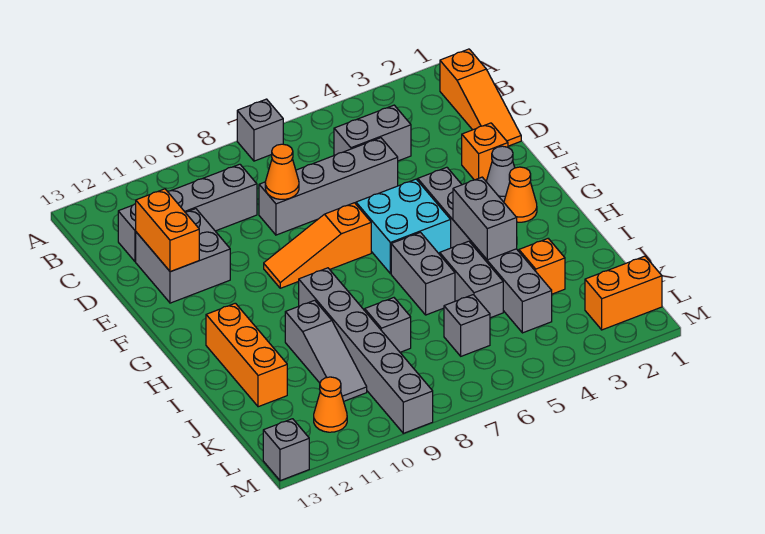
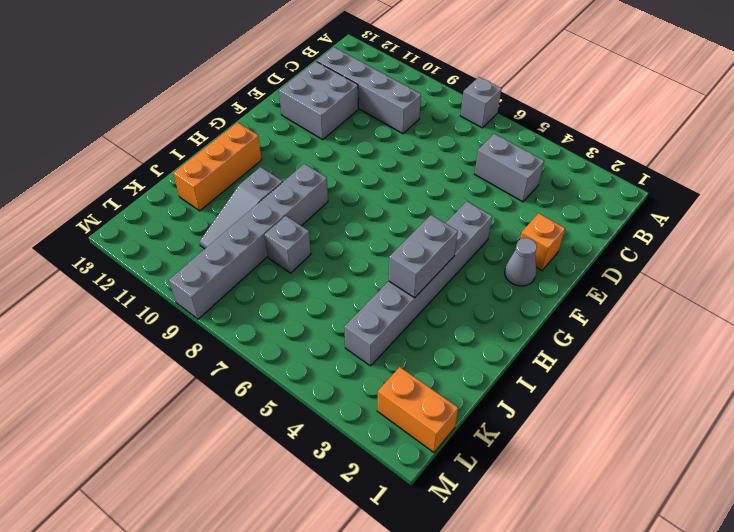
none -> orange slope B1:D1 level 1 top B
none -> grey brick D5:D8 level 1
none -> cyan brick F5:G6 level 1

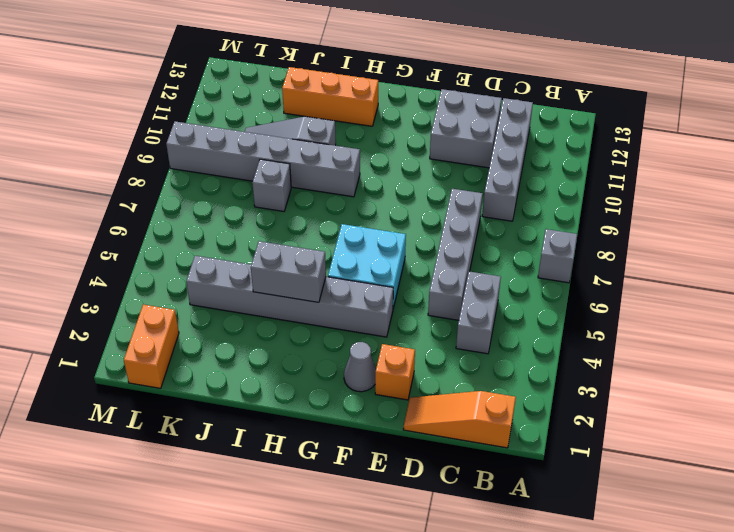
none -> orange slope F7:F9 level 1 top 7
none -> orange cone G2 level 1
none -> grey brick H6:I6 level 1

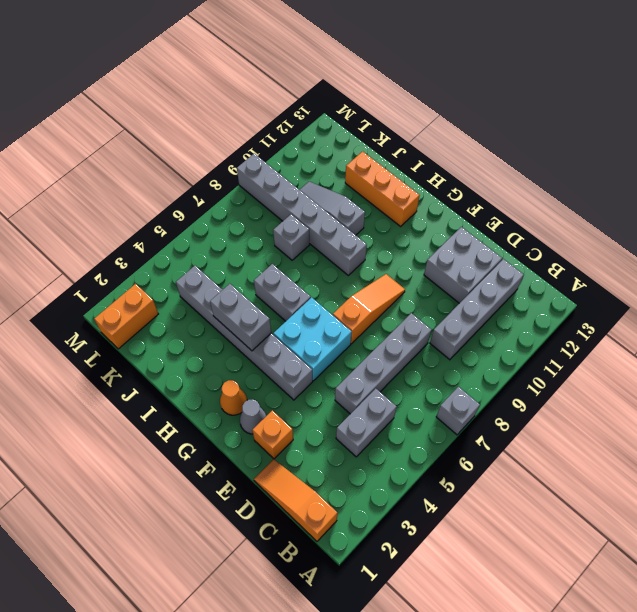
none -> grey brick I5:J5 level 1
none -> orange brick J3 level 1
none -> grey brick K6 level 1

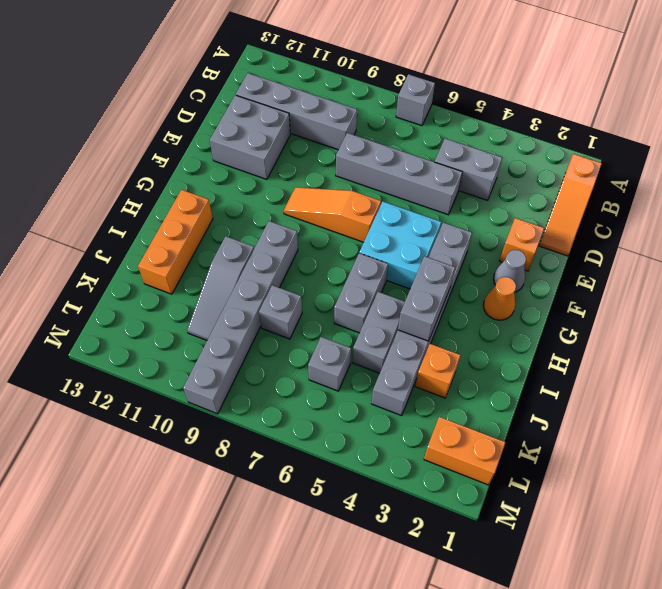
none -> orange cone L11 level 1
none -> grey brick M13 level 1
none -> orange cone D8 level 2

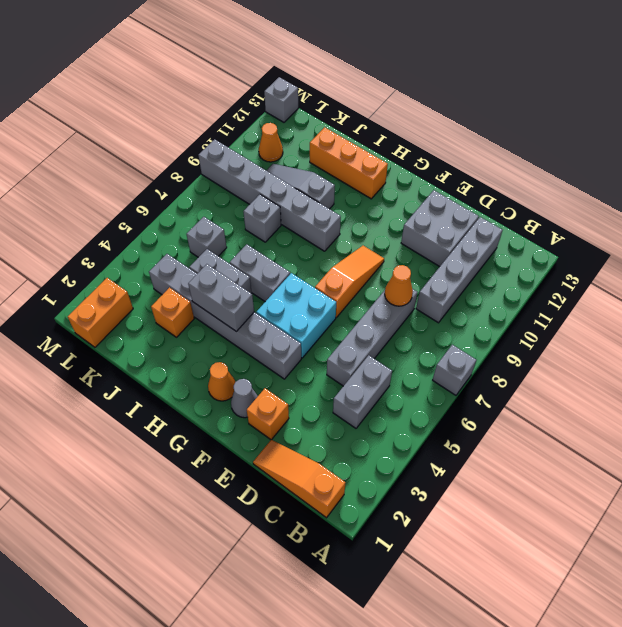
none -> orange brick D12:E12 level 2

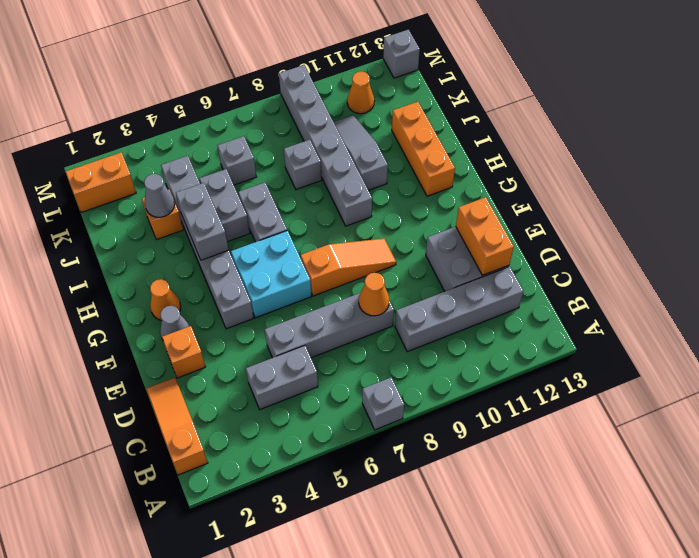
grey cone J3 level 2 -> none

